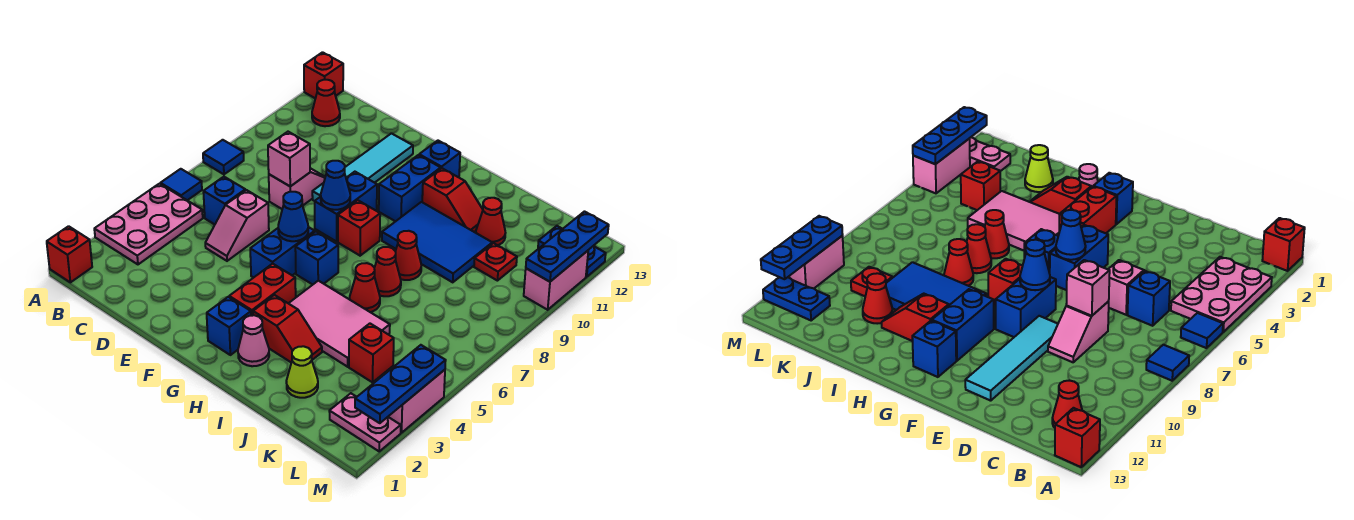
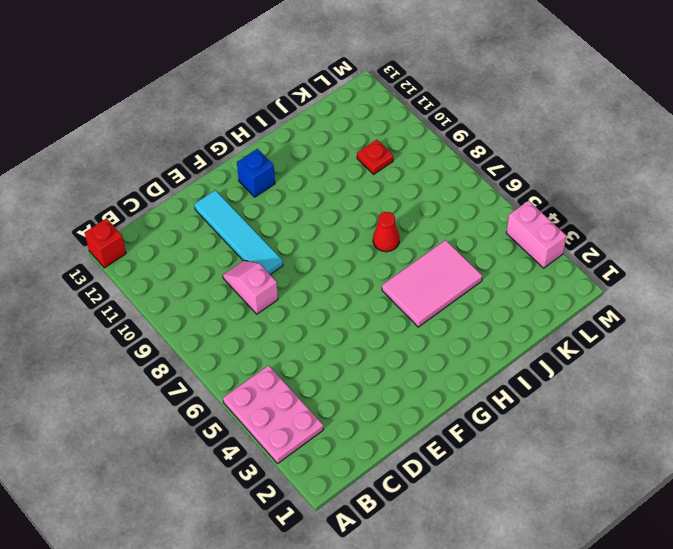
none -> red brick A1 level 1
none -> blue tile A6 level 1
none -> blue tile A8 level 1
none -> red cone B12 level 1

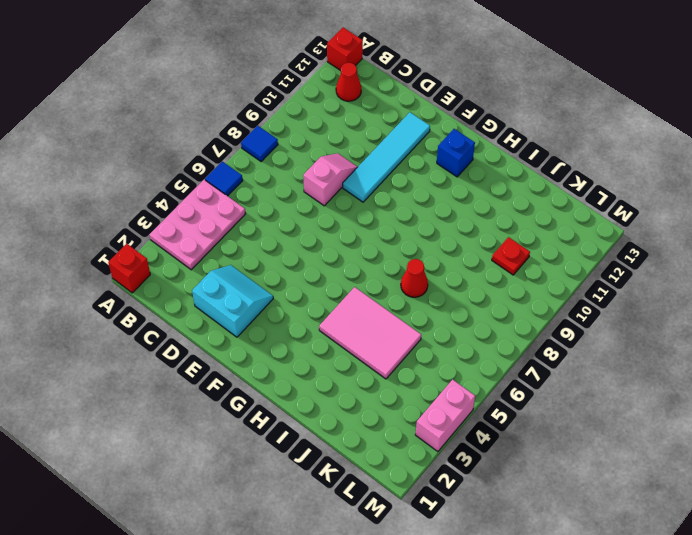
cyan slope D2:E3 level 1 top 2 -> none
none -> blue brick C6 level 1
none -> pink slope D5:D6 level 1 top 6
none -> blue brick F5:F6 level 1
none -> blue brick F8:F9 level 1

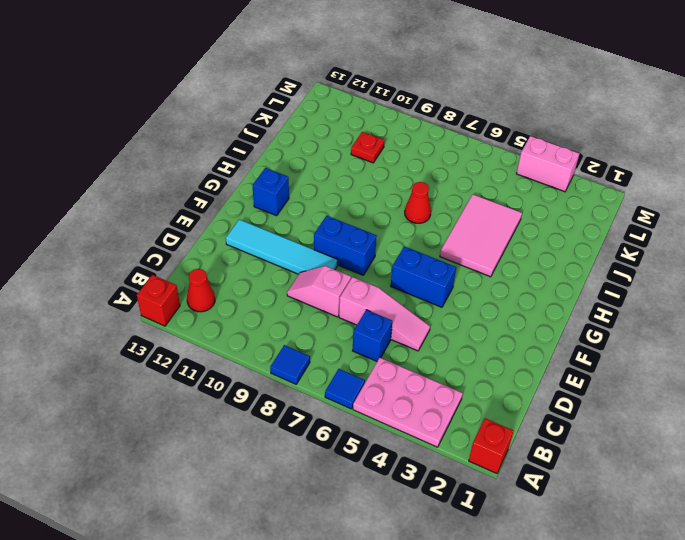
pink slope D5:D7 level 1 top 7 -> pink slope D5:D6 level 1 top 6
none -> blue brick G2 level 1
none -> red brick G3:G4 level 1
none -> blue brick G6 level 1
none -> red brick G8 level 1

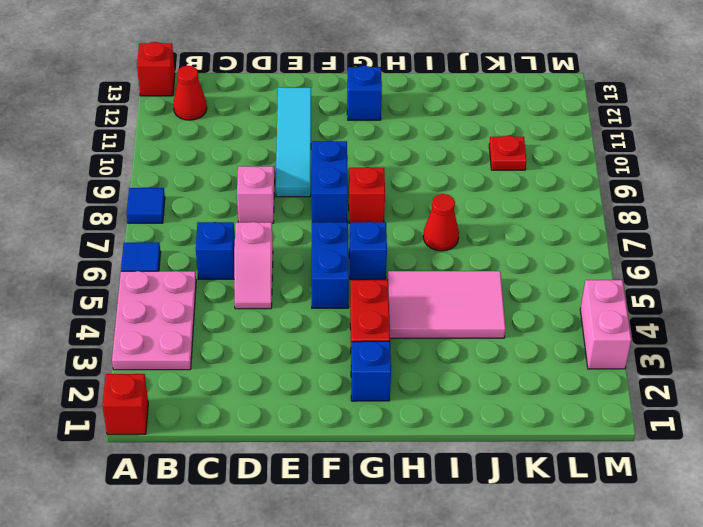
none -> blue brick G10:G11 level 1
none -> pink cone H2 level 1
none -> red slope H3:I3 level 1 top H
none -> blue tile H9:J10 level 1

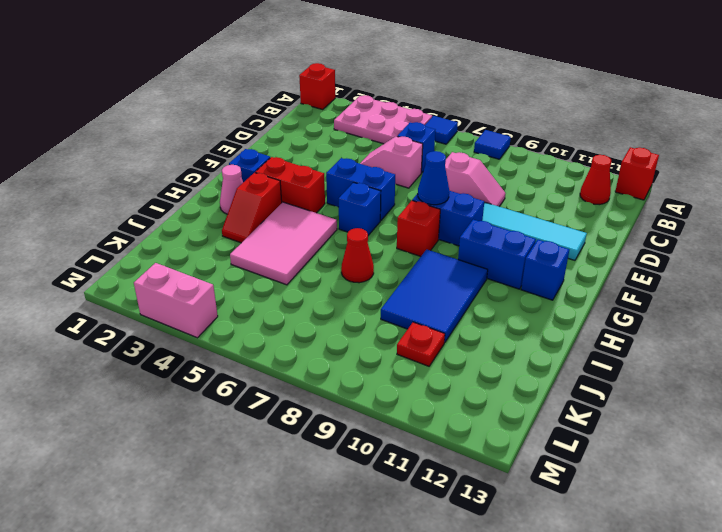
none -> red slope H11:I11 level 1 top H
none -> red cone I6 level 1
none -> red cone I8 level 1
none -> lime cone J2 level 1

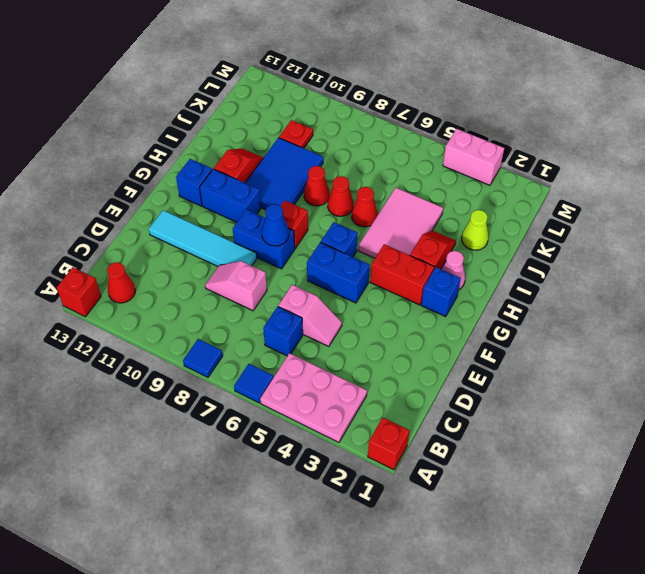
none -> red cone J11 level 1
none -> red brick K4 level 1
none -> pink plate L2:M2 level 1
none -> blue plate L12:M12 level 1

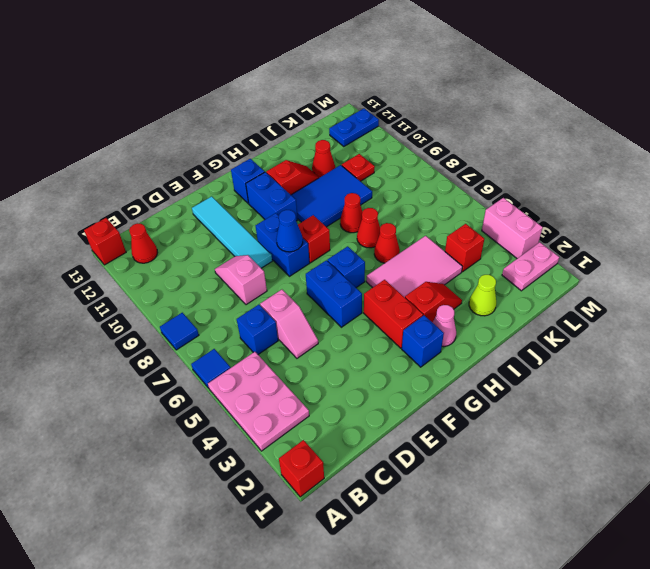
none -> pink brick M10:M11 level 1
none -> pink brick D8 level 2
none -> blue cone F6 level 2
none -> blue plate M2:M4 level 2

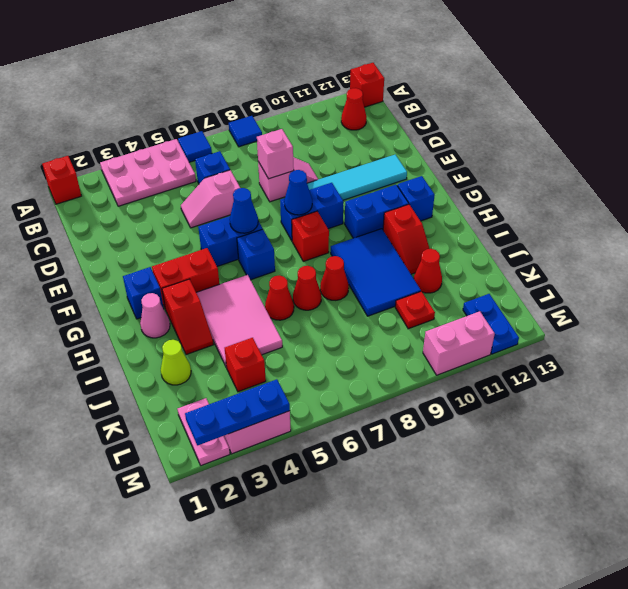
none -> blue plate M10:M12 level 2

